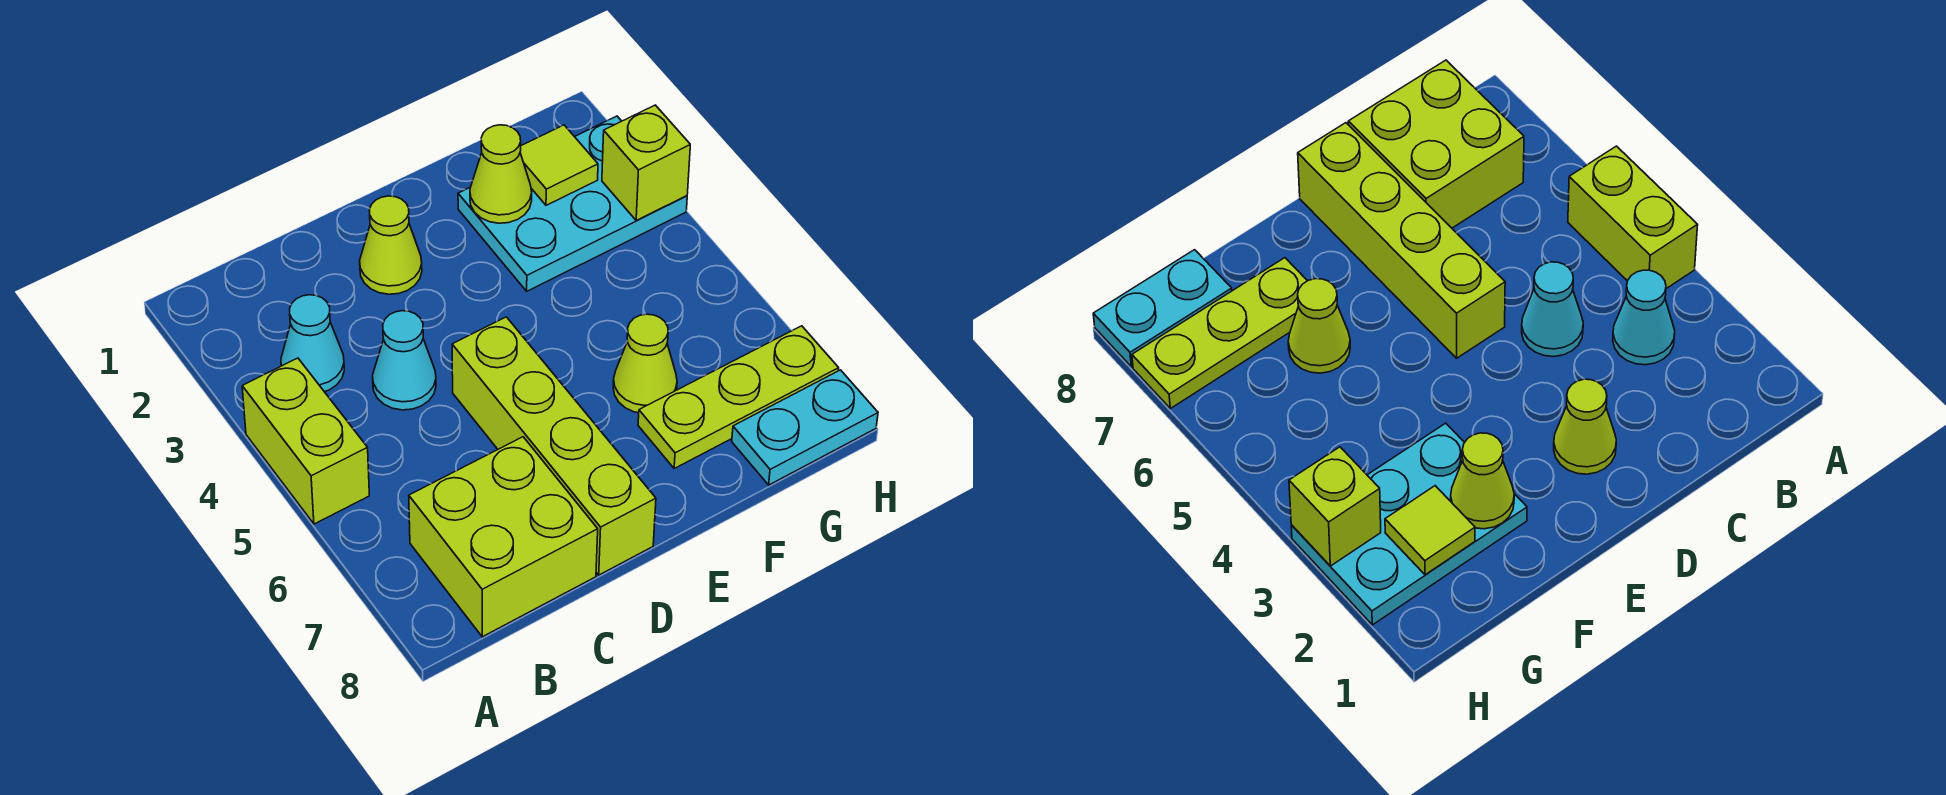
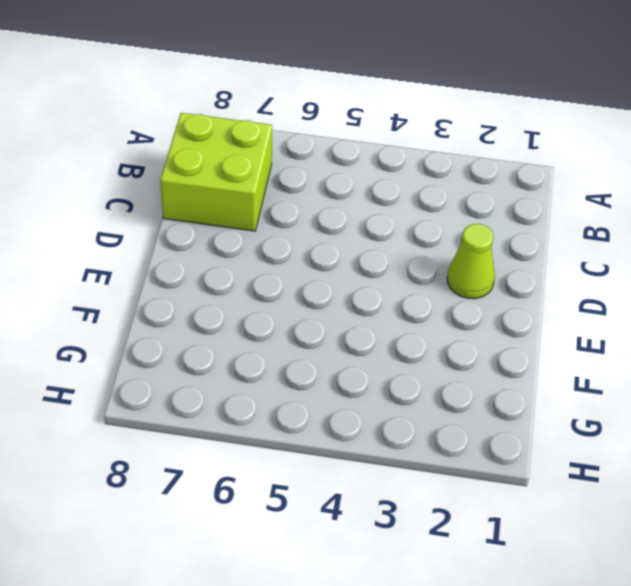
none -> lime brick A4:A5 level 1
none -> cyan cone B3 level 1
none -> cyan cone C4 level 1

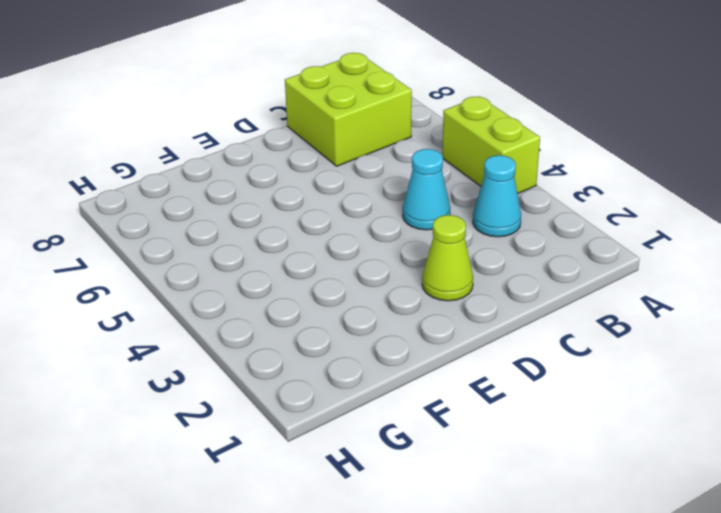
none -> lime brick D5:D8 level 1
none -> cyan plate F2:H3 level 1
none -> lime cone F6 level 1

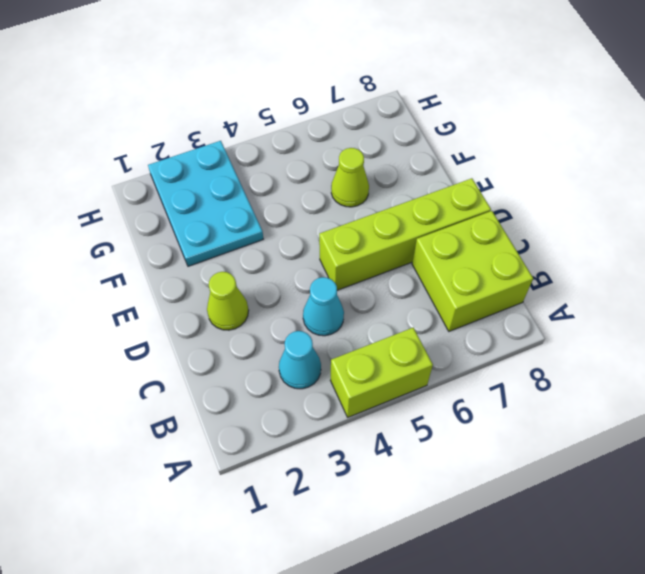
none -> lime plate F7:H7 level 1
none -> cyan plate G8:H8 level 1
none -> lime cone F2 level 2

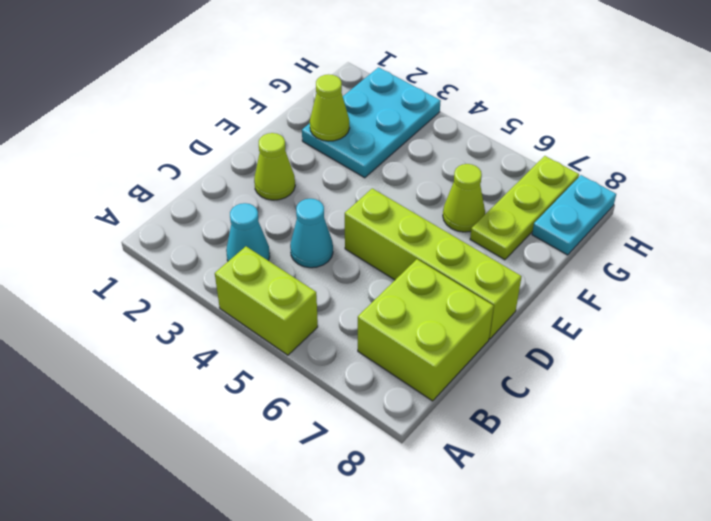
none -> lime tile G2 level 2
none -> lime brick H3 level 2

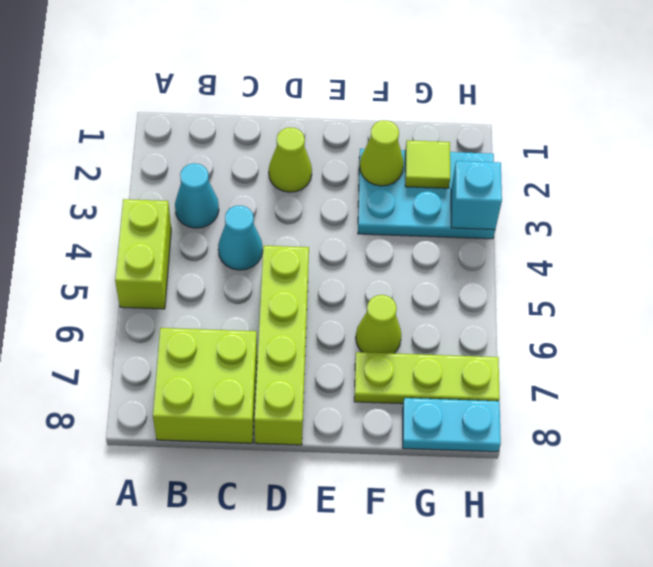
cyan brick H3 level 2 -> lime brick H3 level 2

